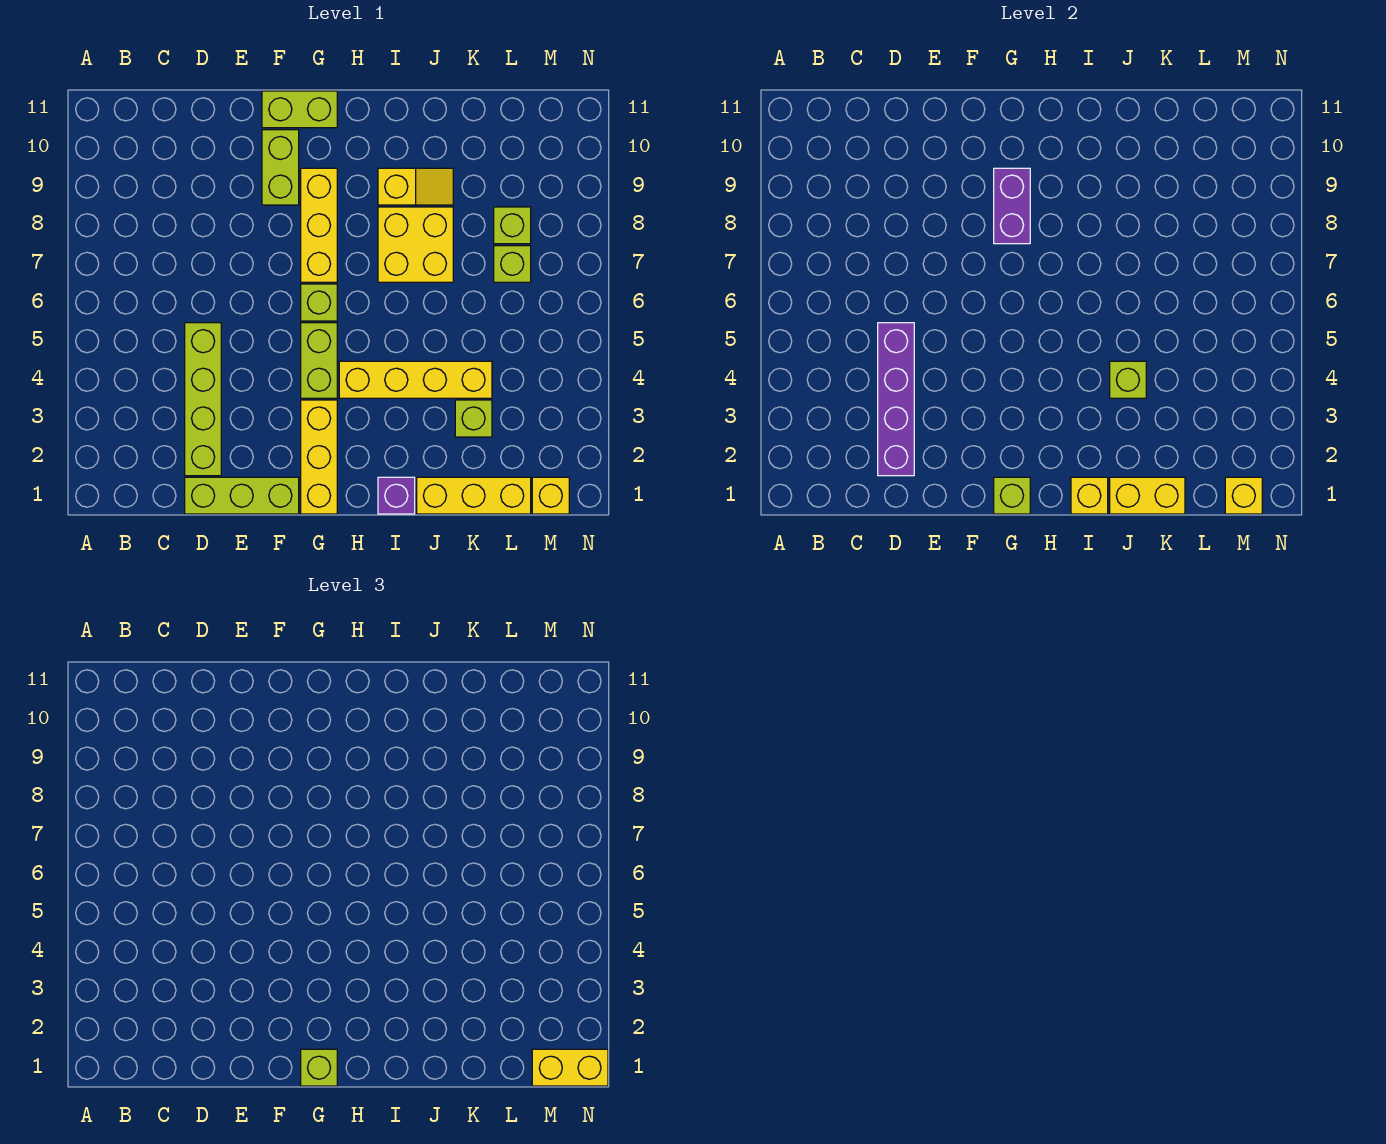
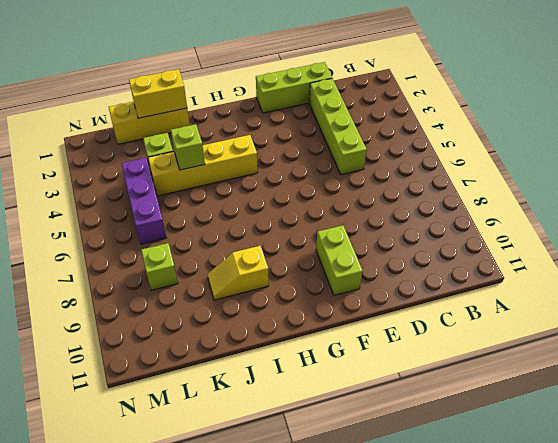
purple brick L4:L6 level 1 -> none
none -> lime brick F11:G11 level 1
none -> yellow brick G1:G3 level 1
none -> lime brick G4:G5 level 1

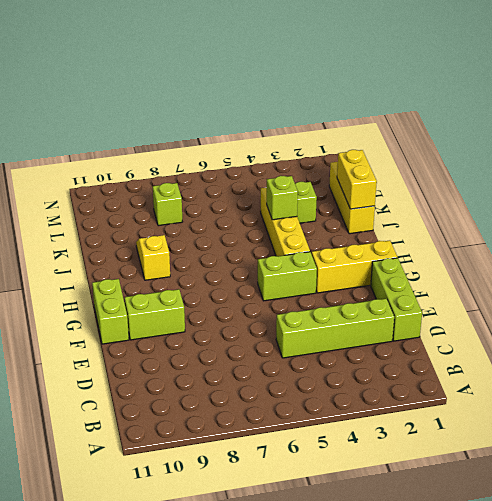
none -> lime brick G6 level 1
none -> yellow brick G7:G9 level 1
none -> purple brick I1 level 1

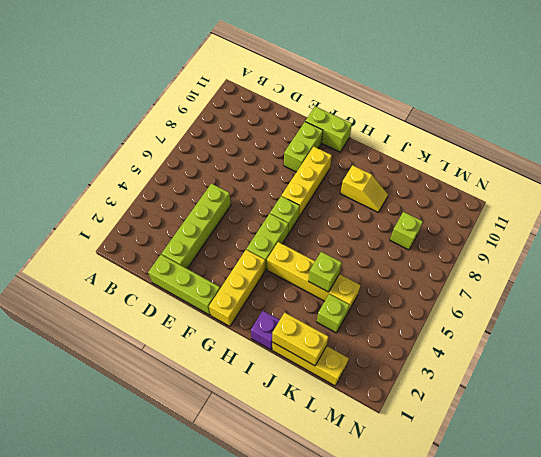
none -> yellow brick I7:J8 level 1
none -> lime brick L7 level 1
none -> yellow brick M1 level 1

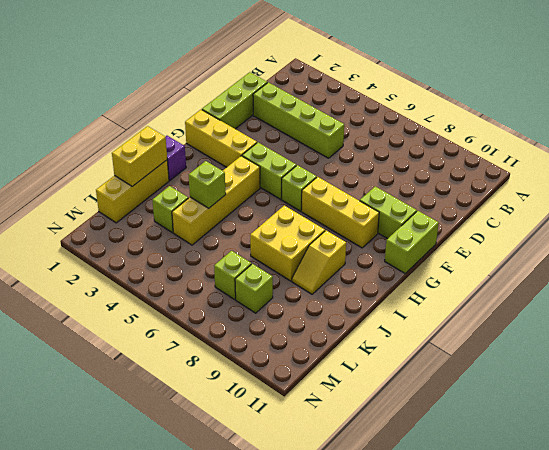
none -> yellow brick M1 level 1
none -> purple brick D2:D5 level 2
none -> lime brick G1 level 2

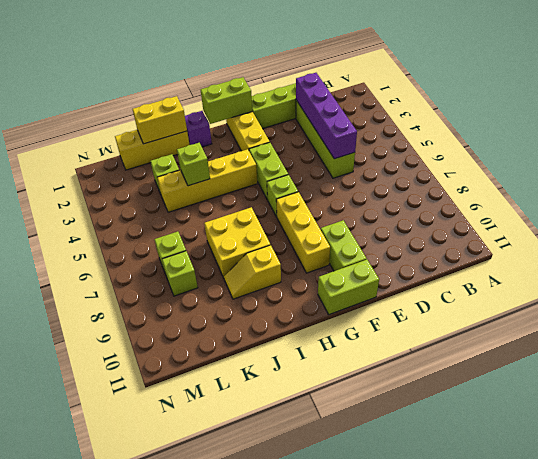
lime brick G1:H1 level 2 -> lime brick G1 level 2
none -> yellow brick M1 level 1
none -> purple brick G8:G9 level 2
none -> yellow brick I1 level 2

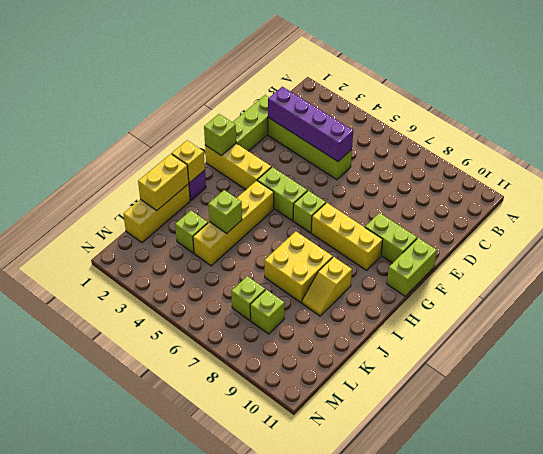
none -> yellow brick M1 level 1
none -> purple brick G8:G9 level 2
none -> yellow brick M1 level 2

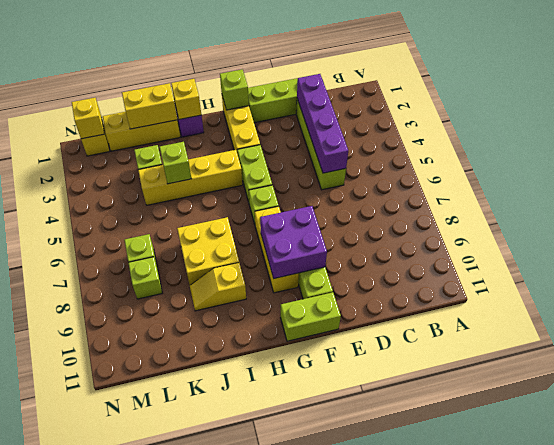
purple brick F8:G9 level 2 -> purple brick G8:G9 level 2
none -> lime brick G1 level 3
none -> yellow brick M1:N1 level 3

